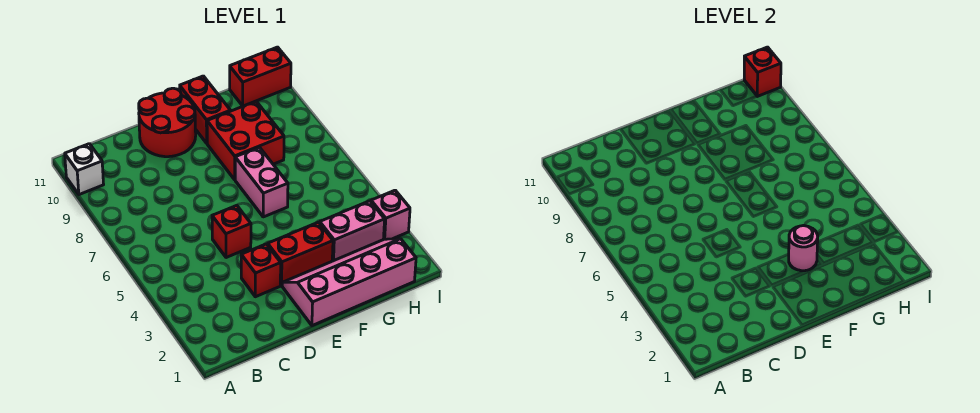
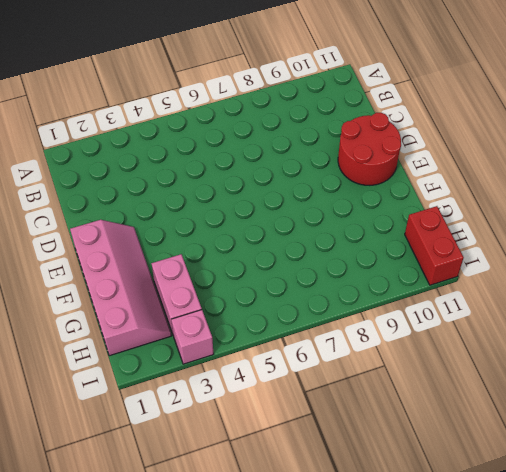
none -> white brick A10 level 1
none -> red brick D3 level 1
none -> red brick D5 level 1

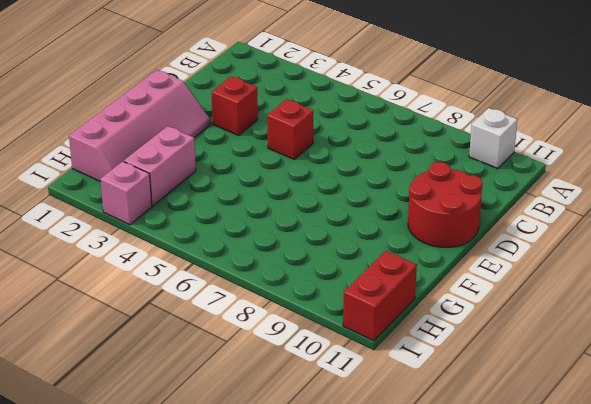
none -> red brick E3:F3 level 1
none -> pink brick F6:F7 level 1
none -> red brick F8:G9 level 1

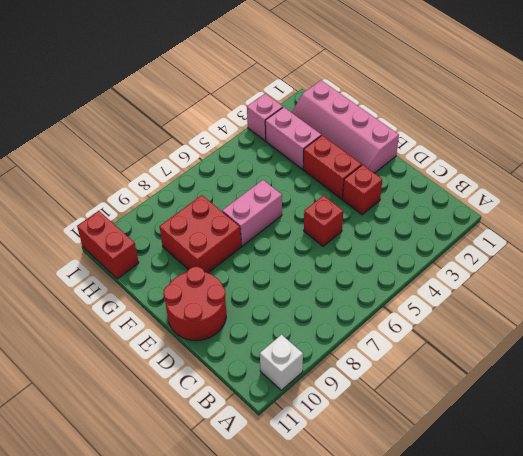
none -> red brick F10:F11 level 1
none -> pink round brick F3 level 2
none -> red brick I11 level 2

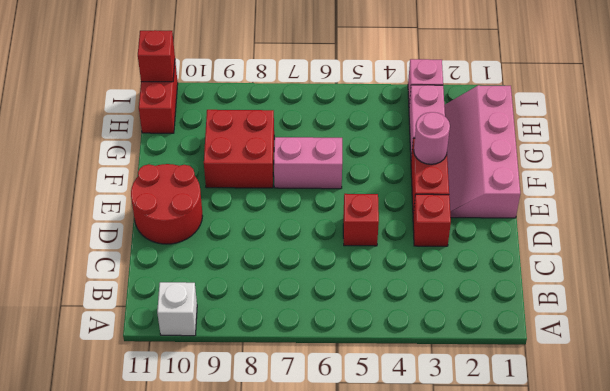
none -> red brick F10:F11 level 1

